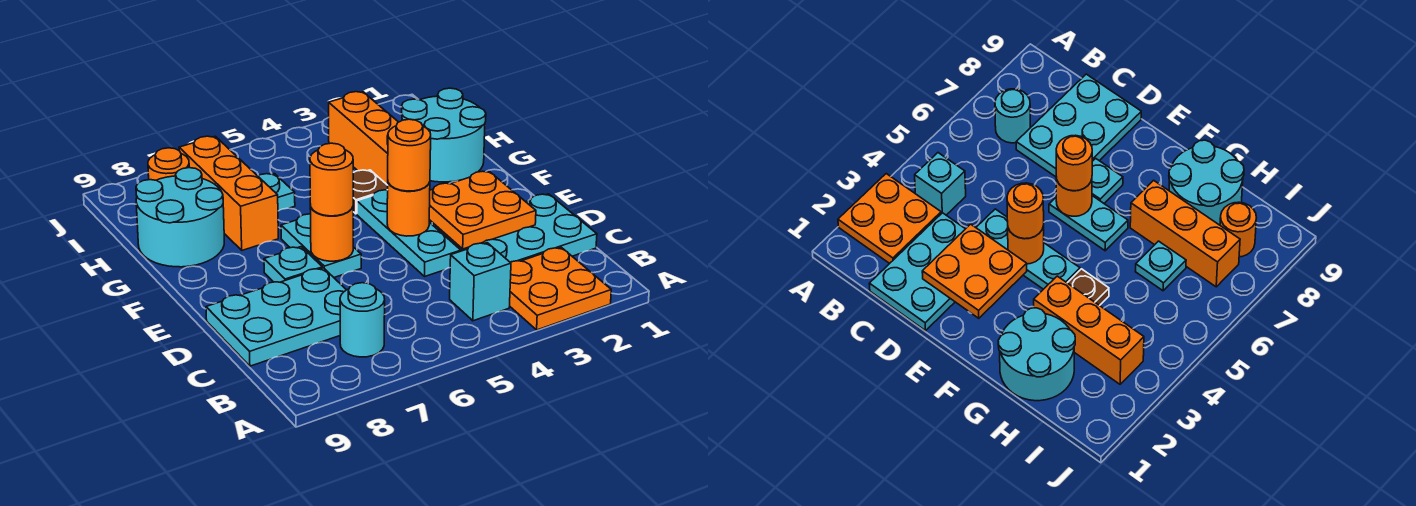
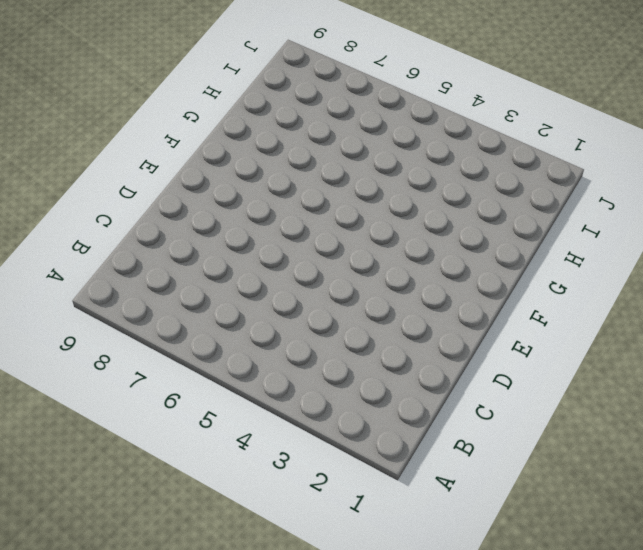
none -> orange plate A2:B3 level 1
none -> cyan brick B4 level 1
none -> cyan round brick B7 level 1

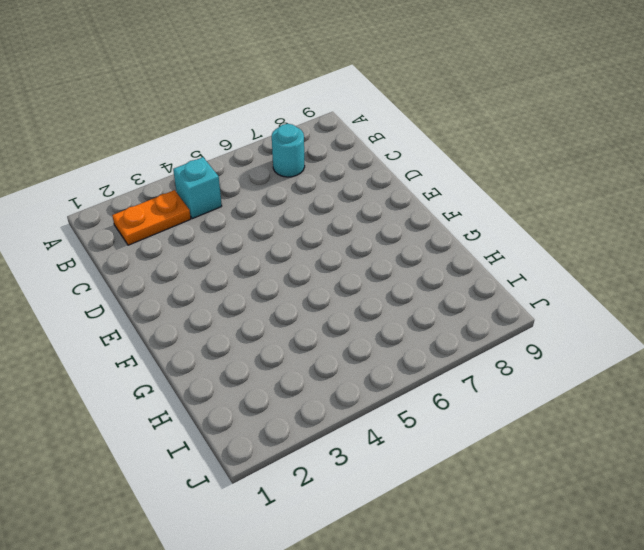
orange plate B2:B3 level 1 -> orange plate A2:B3 level 1
none -> cyan plate C1:D3 level 1
none -> cyan plate C7:D9 level 1
none -> cyan plate D4:F4 level 1

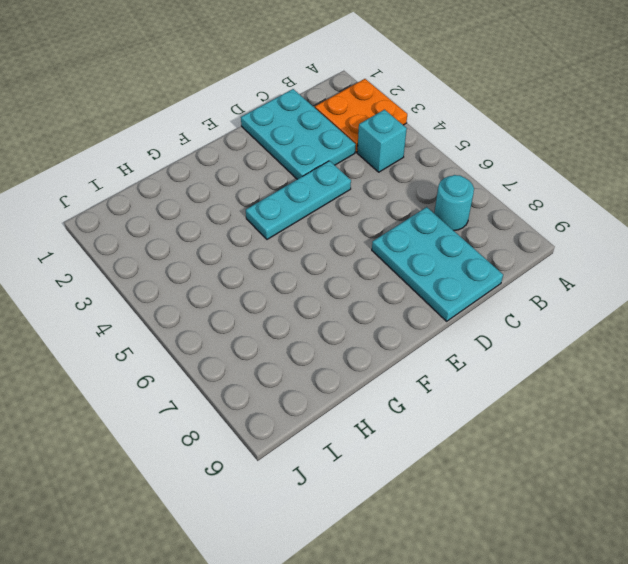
none -> cyan plate E6:F6 level 1
none -> cyan plate E7 level 1
none -> cyan round brick G1:H2 level 1

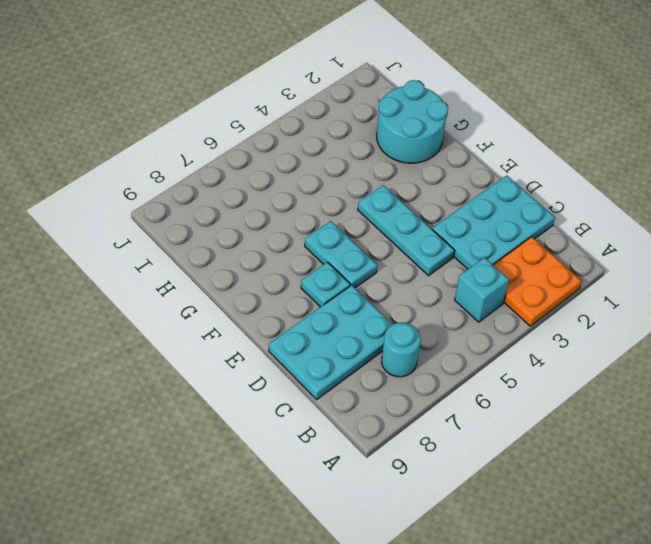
none -> orange brick G3:I3 level 1
none -> brown plate G4 level 1
none -> orange brick G7:I7 level 1

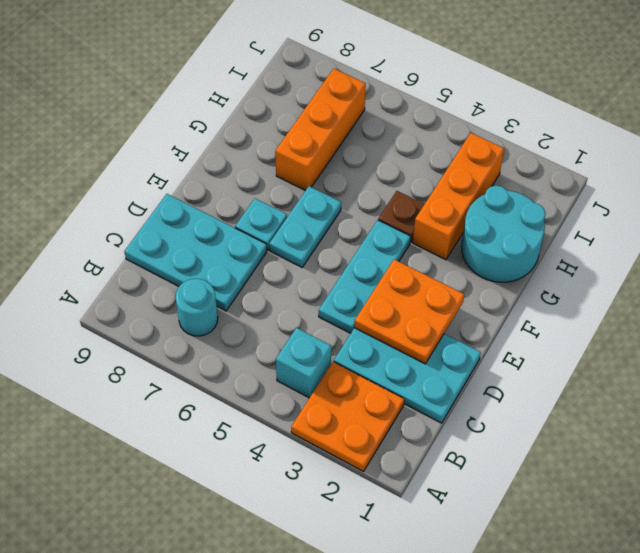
none -> cyan round brick G8:H9 level 1
none -> cyan plate H6 level 1
none -> orange round brick I8 level 1

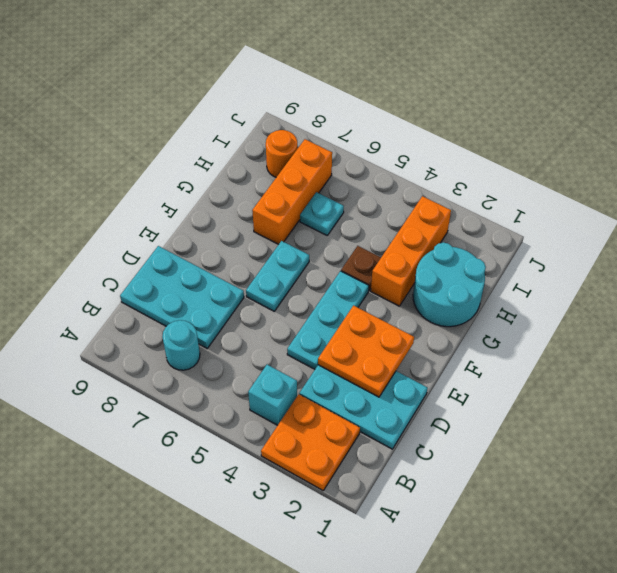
none -> cyan plate E7 level 1
none -> cyan round brick G8:H9 level 1
none -> orange round brick E4 level 2

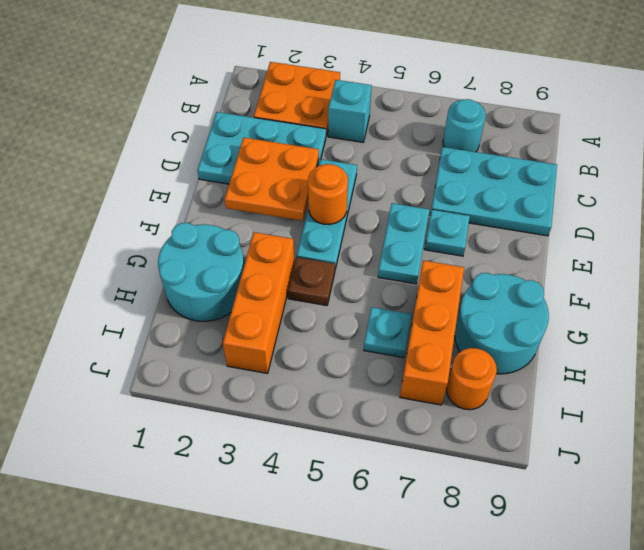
none -> orange round brick E6 level 2
none -> orange round brick E4 level 3
none -> orange round brick E6 level 3

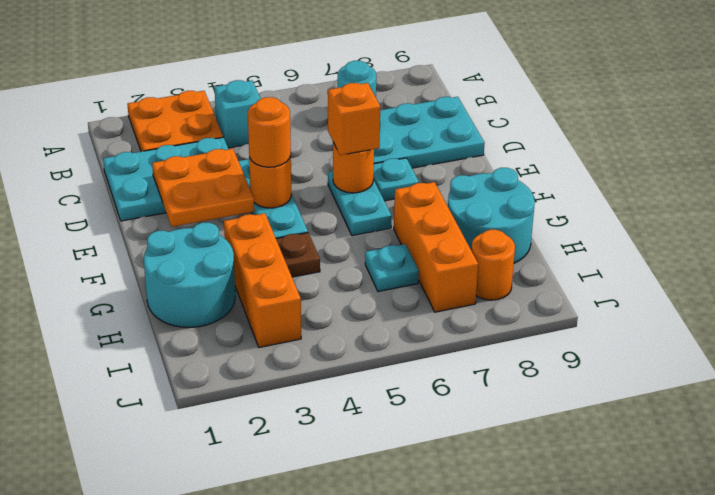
orange brick E6 level 3 -> orange round brick E6 level 3

